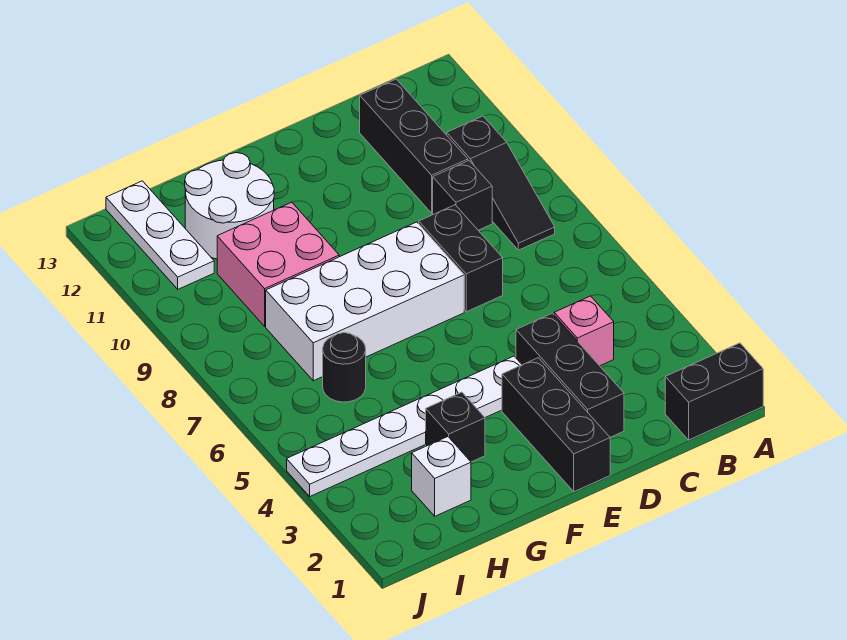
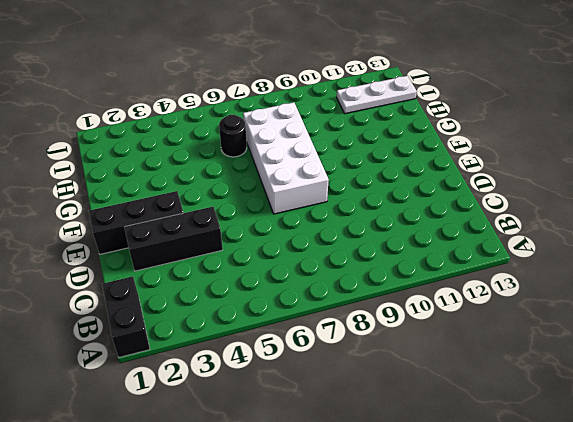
none -> black slope B8:B10 level 1 top 10
none -> pink brick C4 level 1
none -> black brick C9 level 1

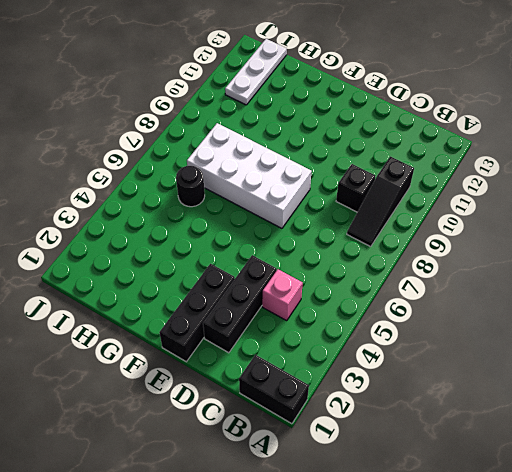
none -> black brick C10:C12 level 1
none -> black brick D7:D8 level 1
none -> white plate E4:J4 level 1

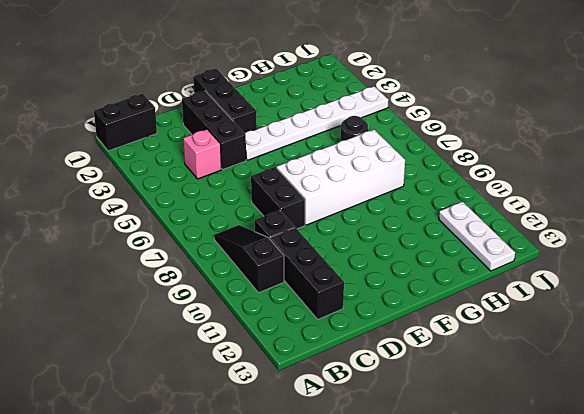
none -> black brick G3 level 1
none -> pink brick G9:H10 level 1
none -> white round brick G11:H12 level 1

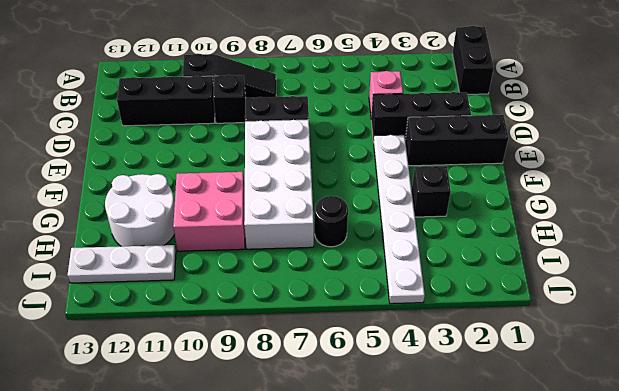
none -> white brick H2 level 1

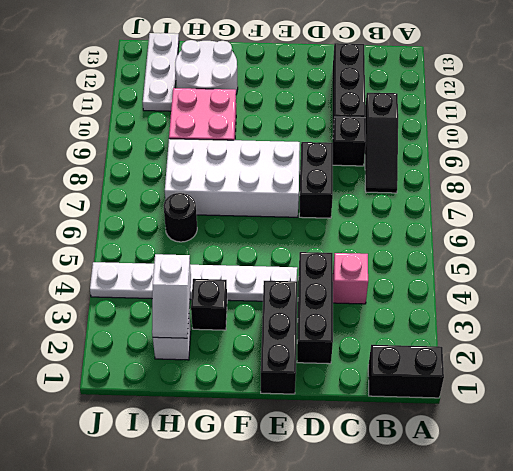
white slope H2:H3 level 2 top 3 -> none

